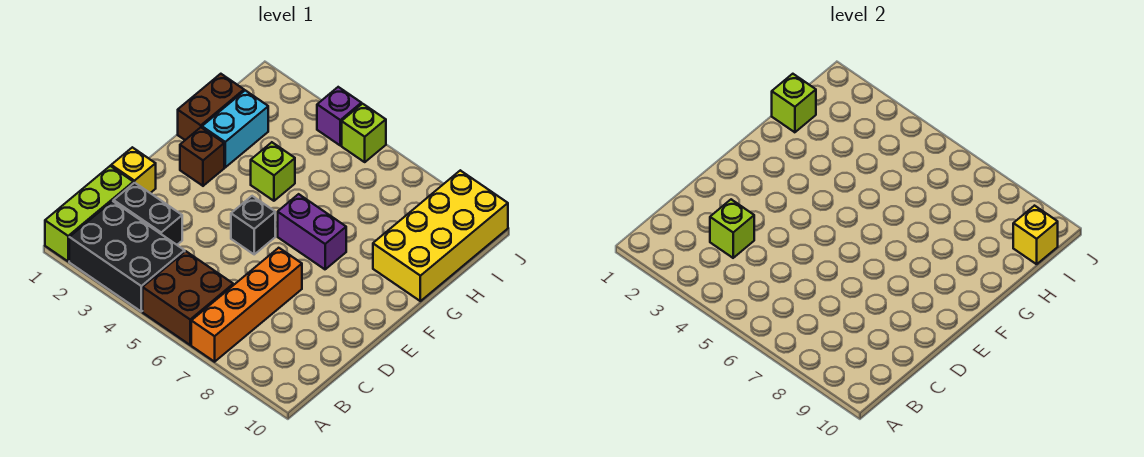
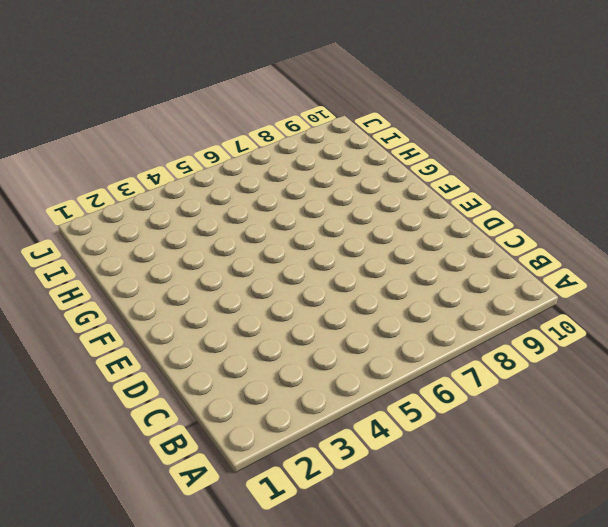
none -> lime brick A1:C1 level 1
none -> black brick A2:B4 level 1
none -> brown brick A5:B6 level 1

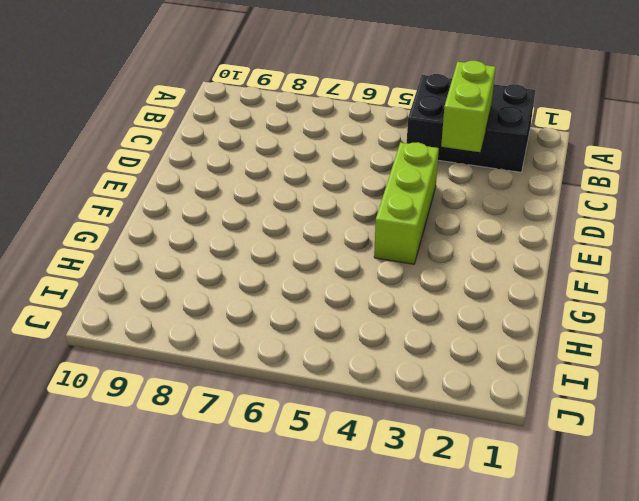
lime brick B3:C3 level 2 -> lime brick C3 level 2
lime brick D4:F4 level 1 -> lime brick A1:C1 level 1
none -> brown brick A5:B6 level 1
none -> orange brick A7:D7 level 1
none -> black brick C2:C3 level 1

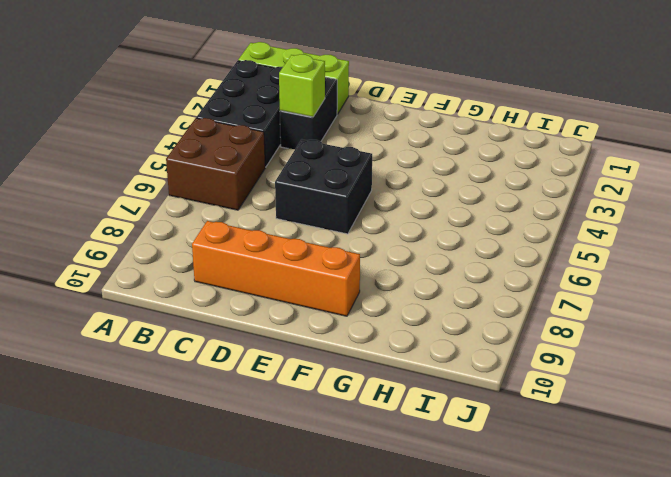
orange brick C9:F9 level 1 -> orange brick A7:D7 level 1
black brick D5:E6 level 1 -> black brick E5 level 1
none -> yellow brick D1 level 1
none -> brown brick F2 level 1
none -> purple brick F6:F7 level 1

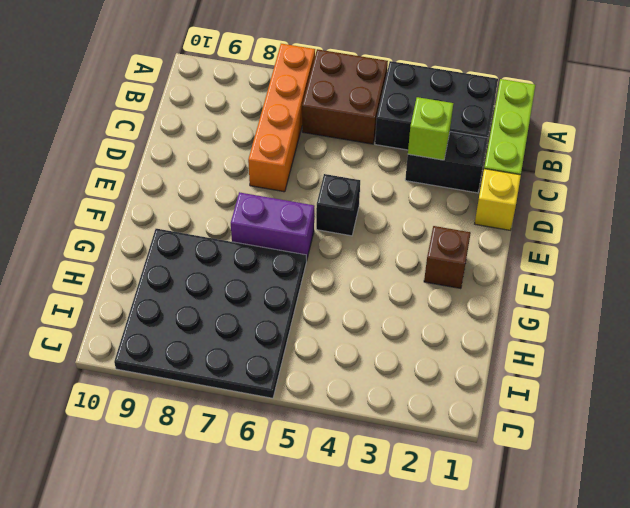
black plate G6:J9 level 1 -> yellow brick G9:J10 level 1
none -> brown brick G1:H1 level 1
none -> cyan brick G2:H2 level 1
none -> lime brick G4 level 1

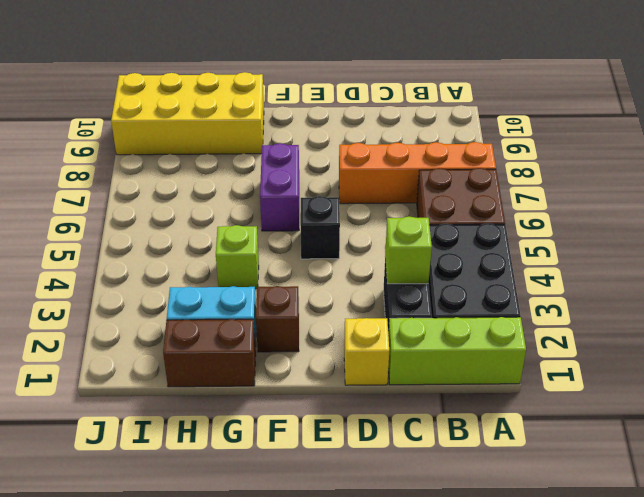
none -> purple brick J4 level 1
none -> lime brick J5 level 1
none -> lime brick H1 level 2

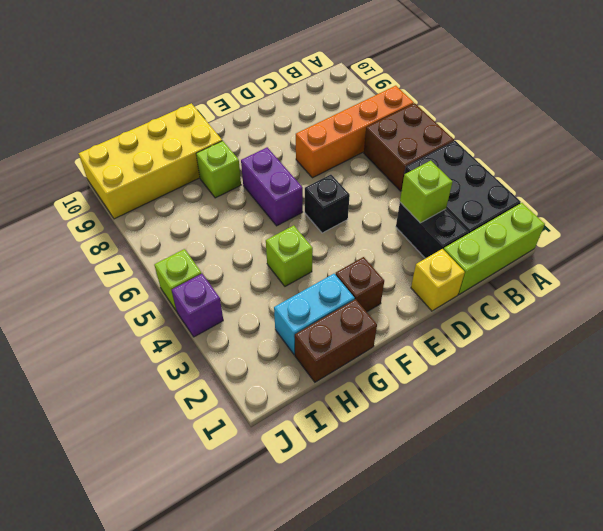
lime brick G8 level 1 -> lime brick H1 level 2
none -> yellow brick I10 level 2

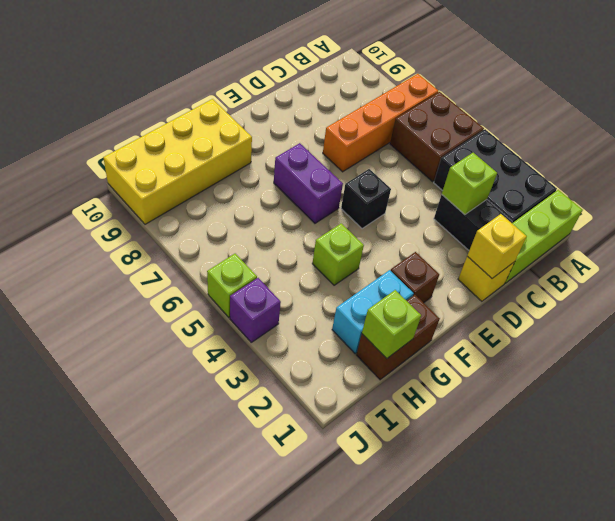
yellow brick D1 level 2 -> yellow brick I10 level 2

